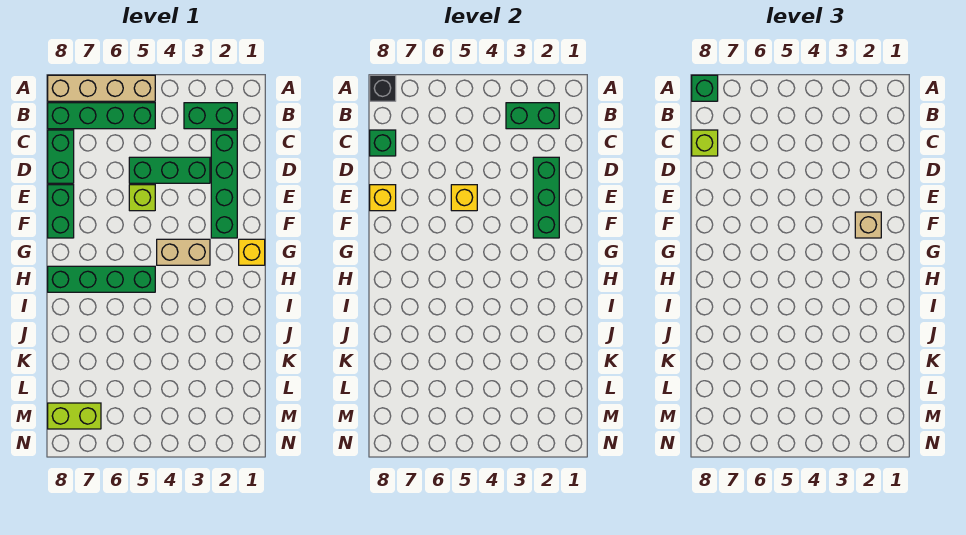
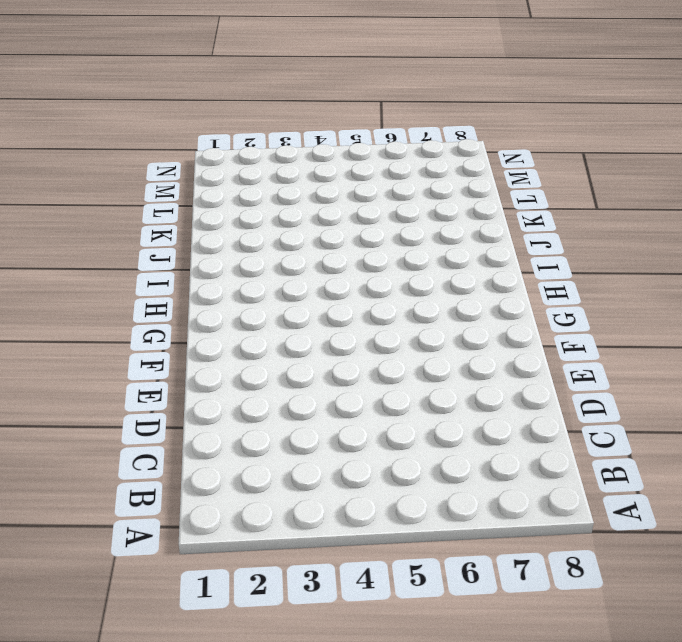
none -> tan brick A5:A8 level 1
none -> green brick B2:B3 level 1
none -> green brick B5:B8 level 1

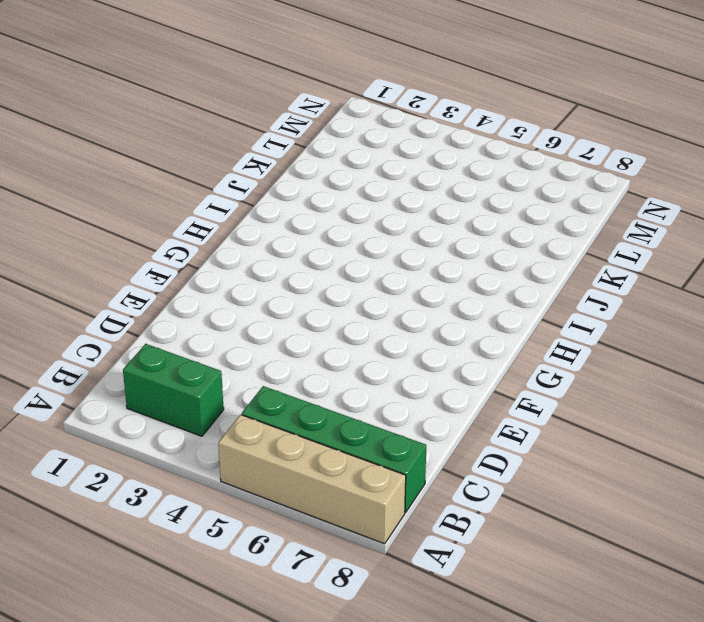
none -> green brick C2:F2 level 1
none -> green brick C8:D8 level 1
none -> green brick D3:D5 level 1

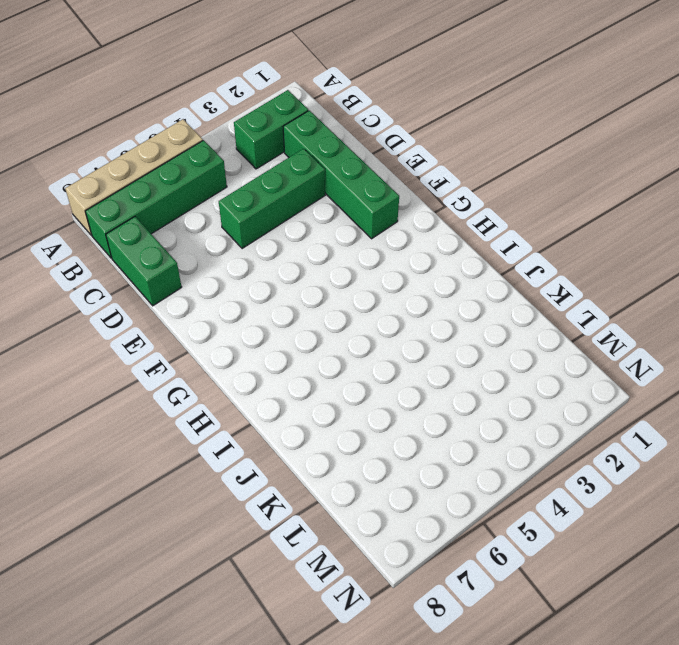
none -> lime brick E5 level 1
none -> green brick E8:F8 level 1
none -> yellow brick G1 level 1

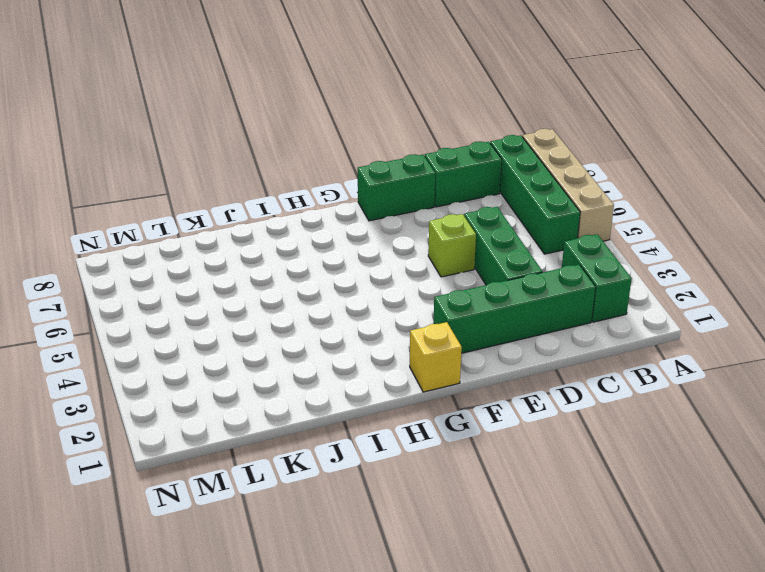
none -> tan brick G3:G4 level 1
none -> green brick H5:H8 level 1
none -> lime brick M7:M8 level 1

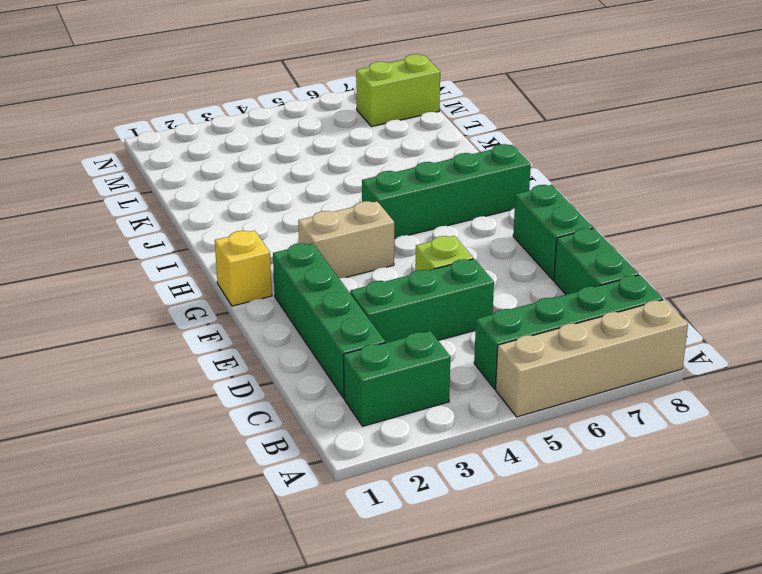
none -> black brick A8 level 2
none -> green brick B2:B3 level 2
none -> green brick C8 level 2

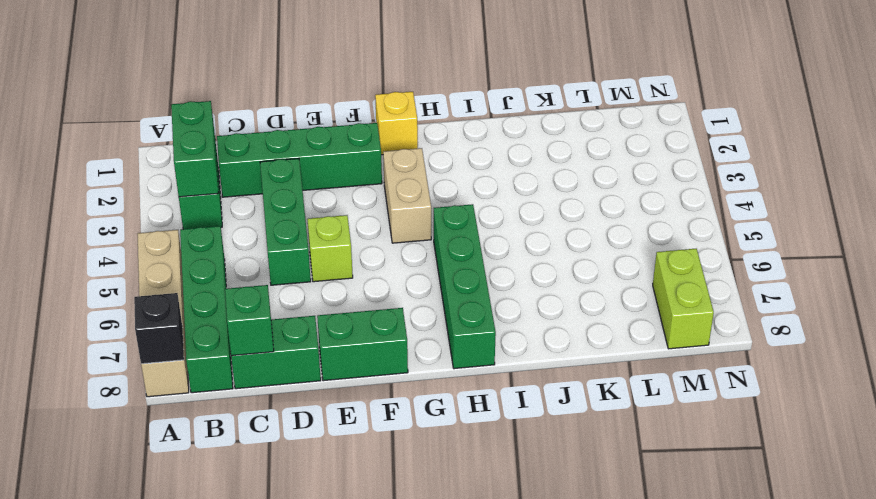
none -> green brick D2:F2 level 2
none -> yellow brick E5 level 2
none -> yellow brick E8 level 2

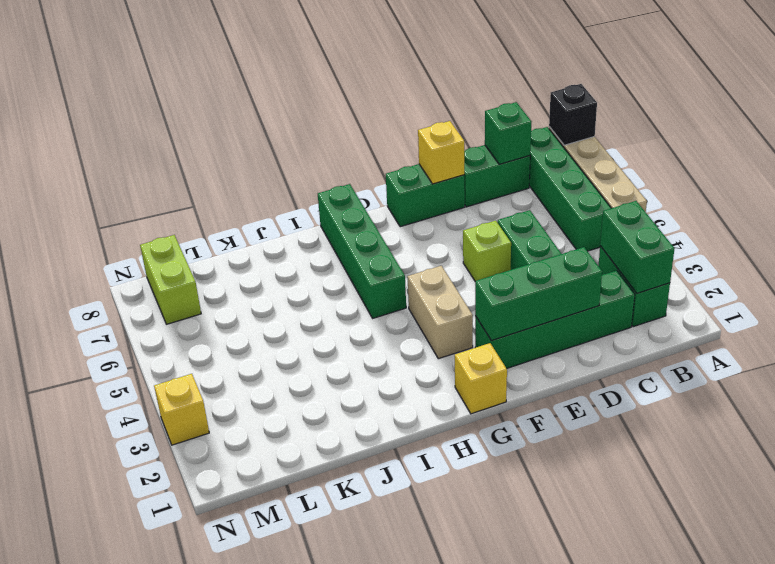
yellow brick N3 level 1 -> yellow brick E5 level 2
none -> green brick A8 level 3
none -> lime brick C8 level 3
none -> tan brick F2 level 3

